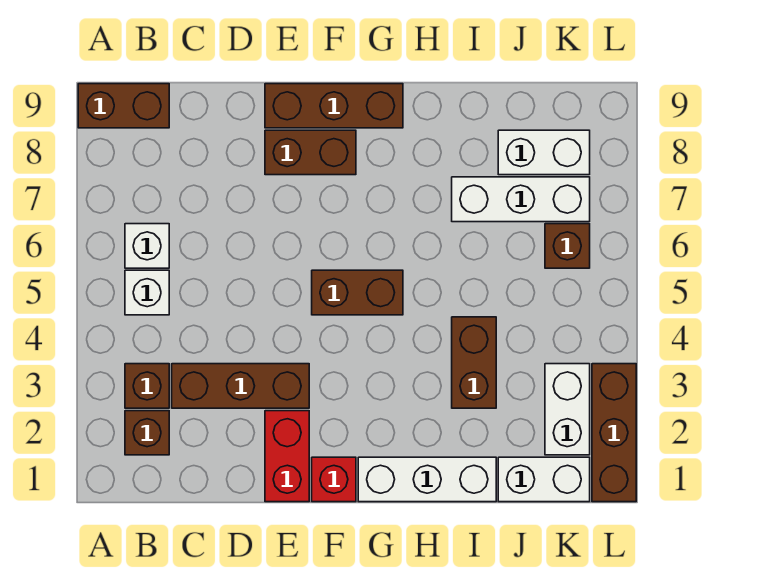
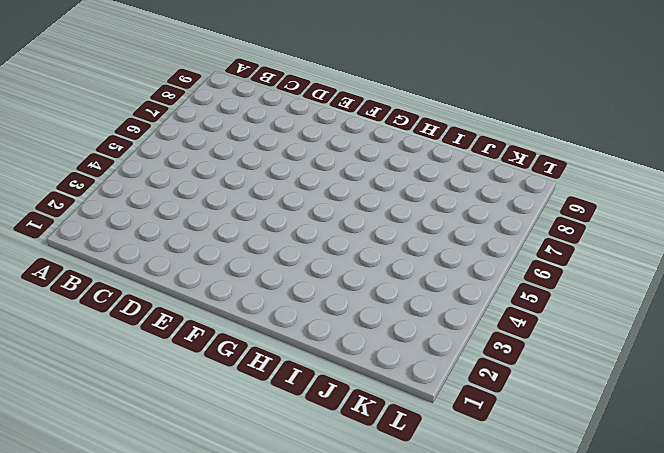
none -> brown brick A9:B9 level 1
none -> brown brick B2 level 1
none -> brown brick B3 level 1

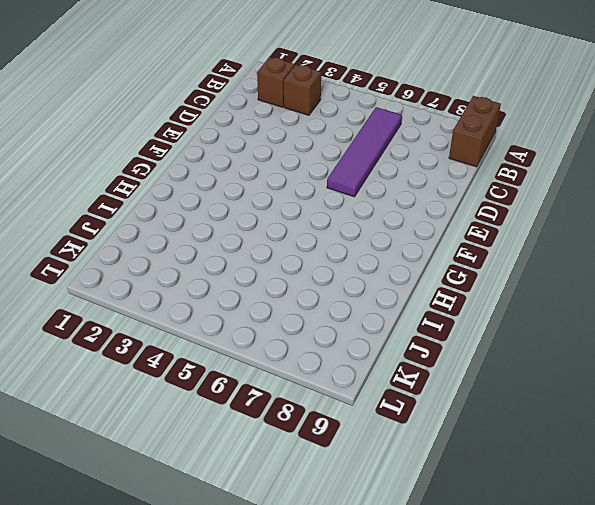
purple tile B6:E6 level 1 -> white brick B6 level 1
none -> white brick B5 level 1
none -> brown brick C3:E3 level 1
none -> red brick E1:E2 level 1

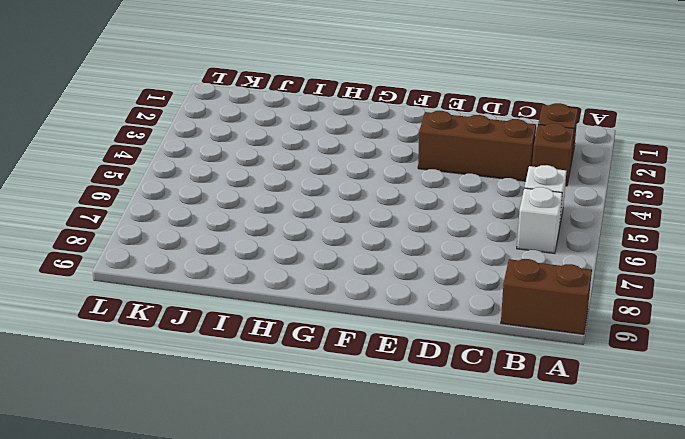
none -> red brick E1:E2 level 1
none -> brown brick E8:F8 level 1
none -> brown brick E9:G9 level 1

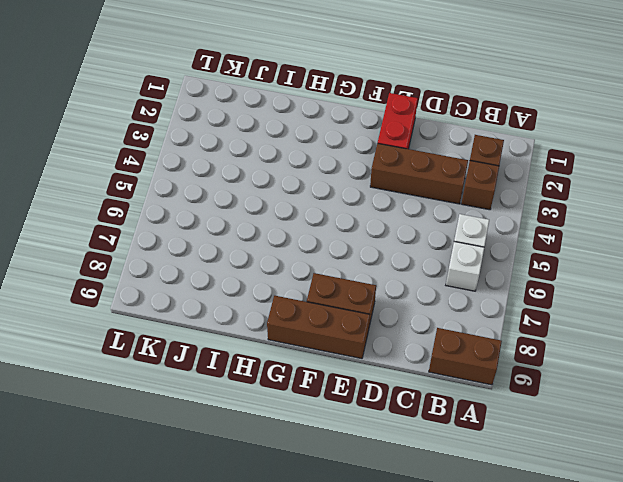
none -> red brick F1 level 1
none -> brown brick F5:G5 level 1
none -> white brick G1:I1 level 1

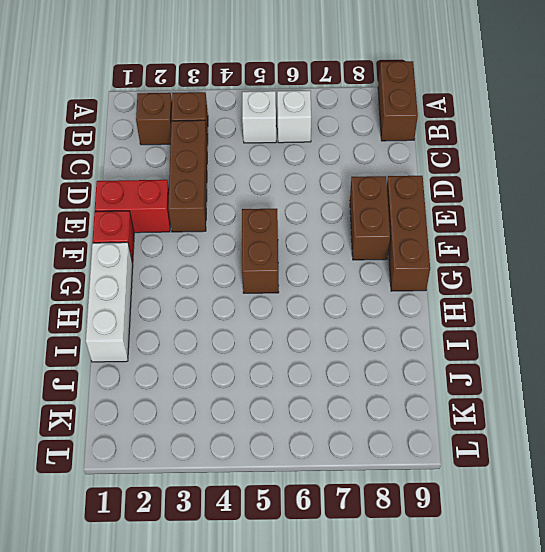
none -> brown brick I3:I4 level 1
none -> white brick I7:K7 level 1
none -> white brick J1:K1 level 1

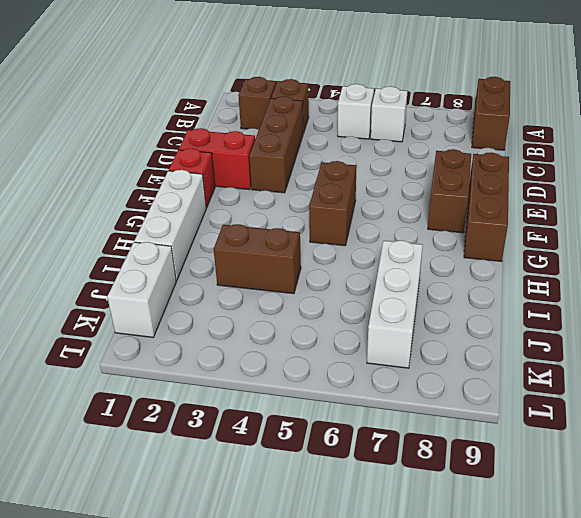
none -> white brick J8:K8 level 1
none -> white brick K2:K3 level 1
none -> brown brick K6 level 1

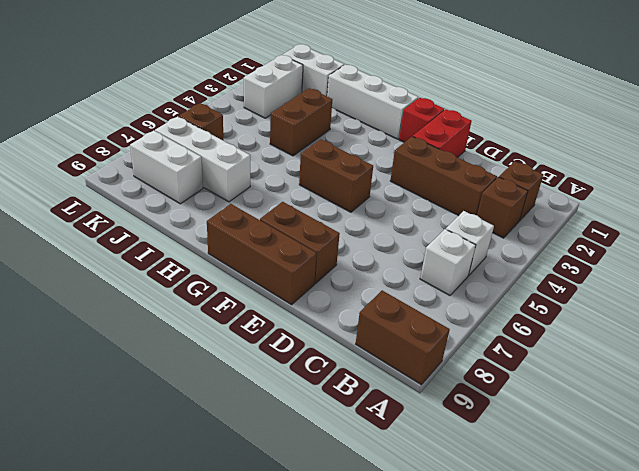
none -> brown brick L1:L3 level 1

